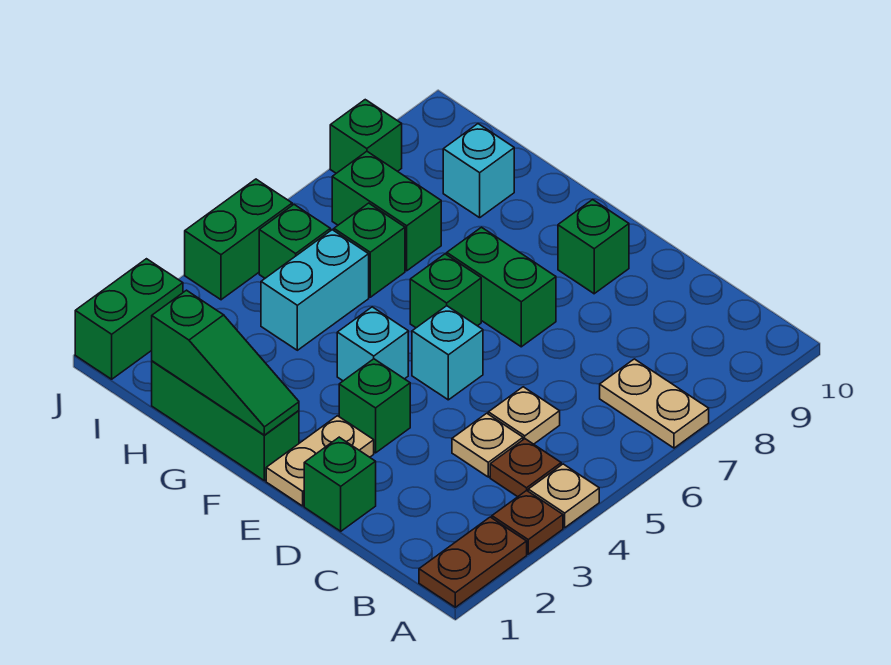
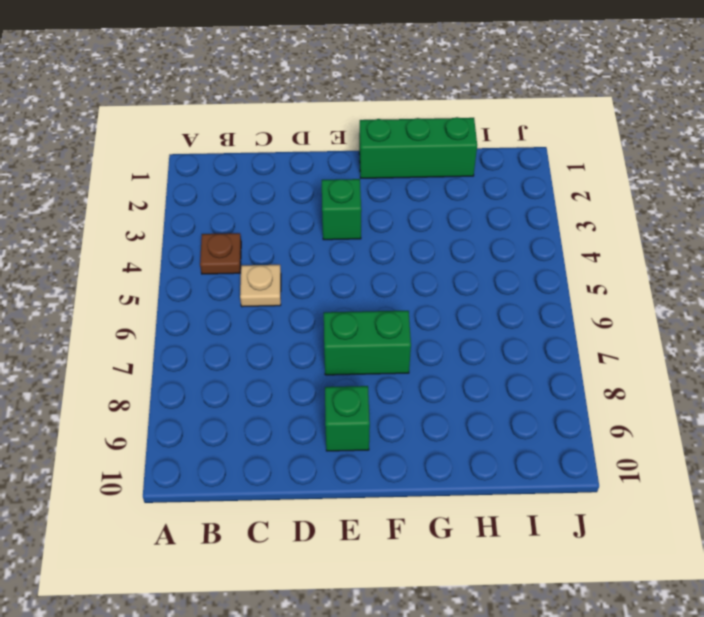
none -> brown plate A1:A2 level 1
none -> brown plate A3 level 1
none -> tan plate A4 level 1

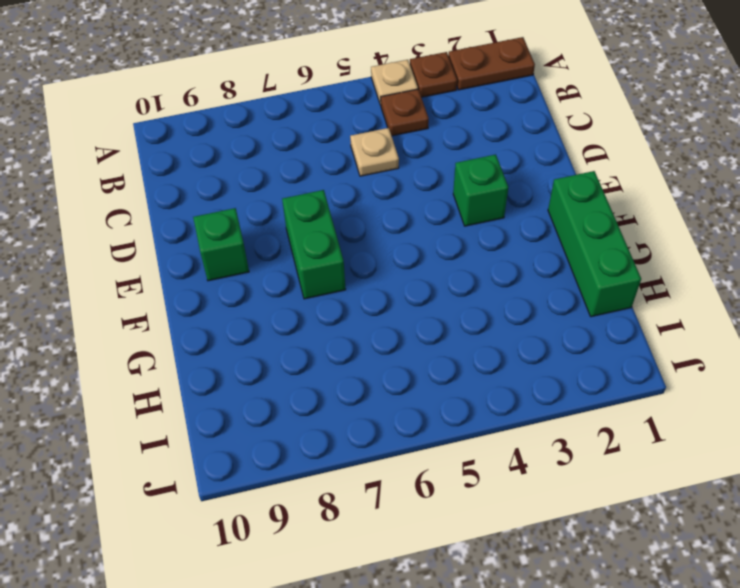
none -> tan plate A7:B7 level 1
none -> tan plate C4 level 1
none -> green brick D1 level 1

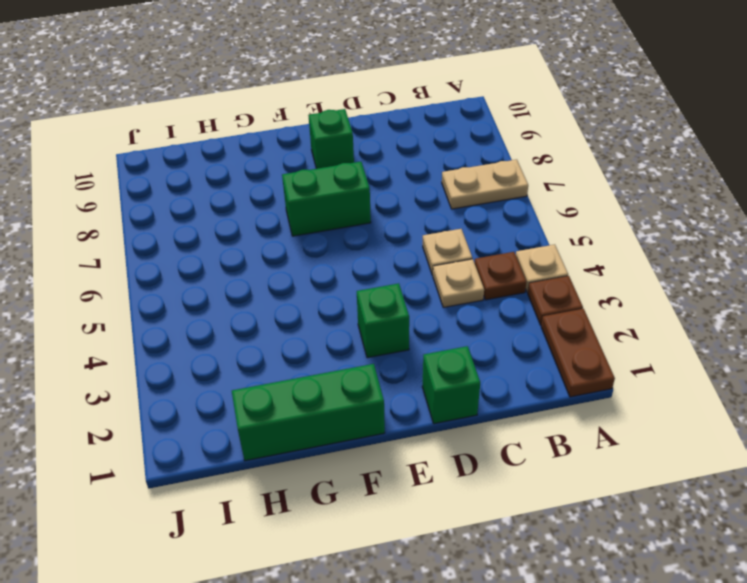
none -> tan plate E1:E2 level 1
none -> cyan brick E5 level 1
none -> cyan brick F4 level 1

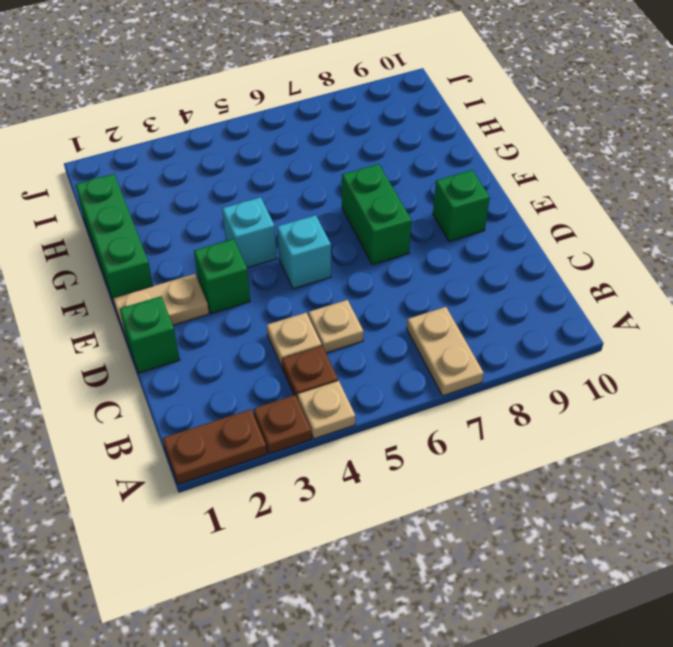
none -> green brick F6 level 1
none -> cyan brick H4:H5 level 1
none -> green brick H6 level 1

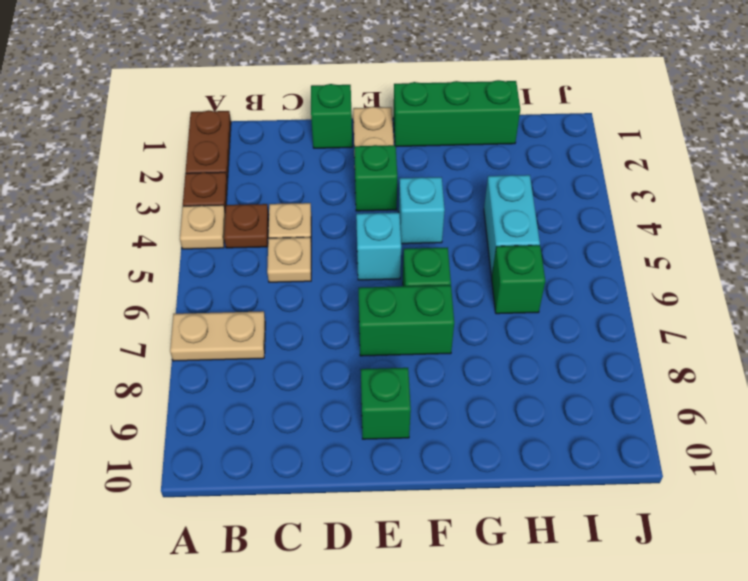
none -> green brick H7:I7 level 1
none -> cyan brick H9 level 1
none -> green brick I5 level 1

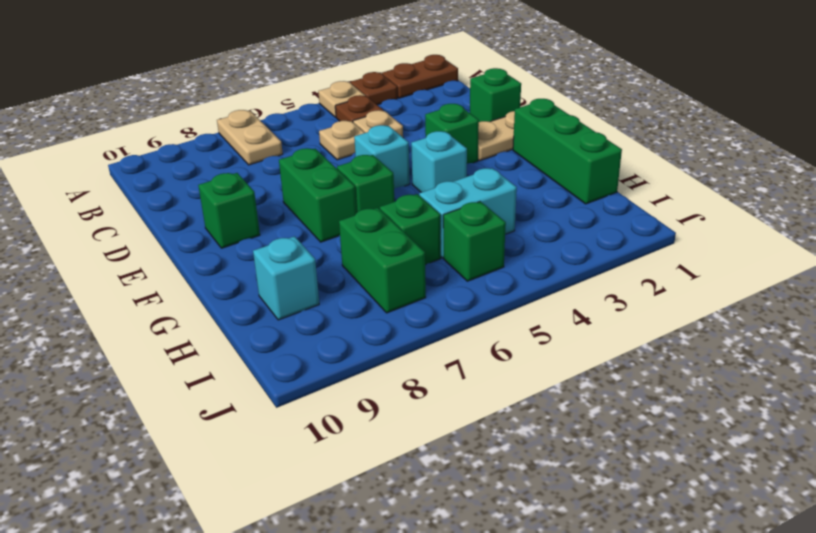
none -> green brick J1:J2 level 1
none -> green brick J4:J5 level 1
none -> green brick J8 level 1

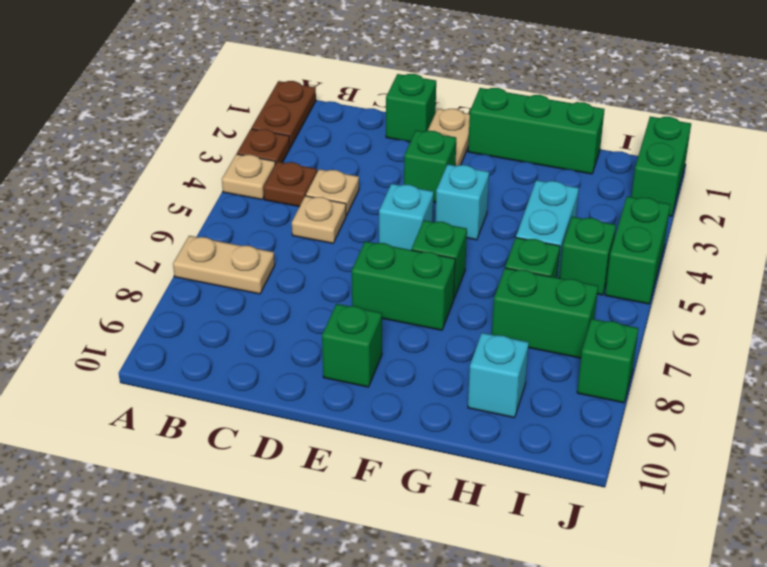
none -> green slope F1:H1 level 2 top H

